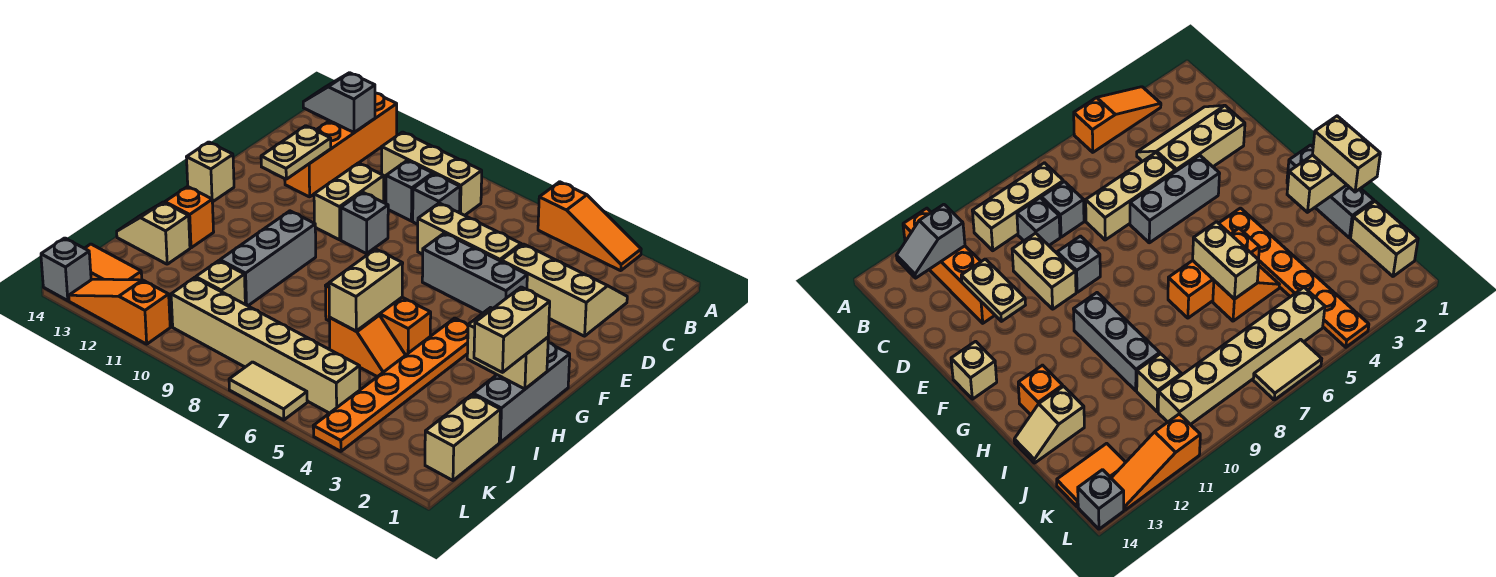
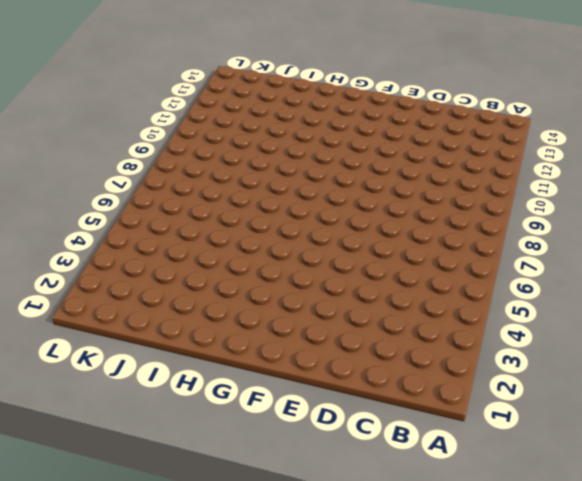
none -> orange slope A3:A5 level 1 top 5
none -> orange brick A12:D12 level 1
none -> tan brick B8:B10 level 1
none -> tan slope C2:D4 level 1 top D

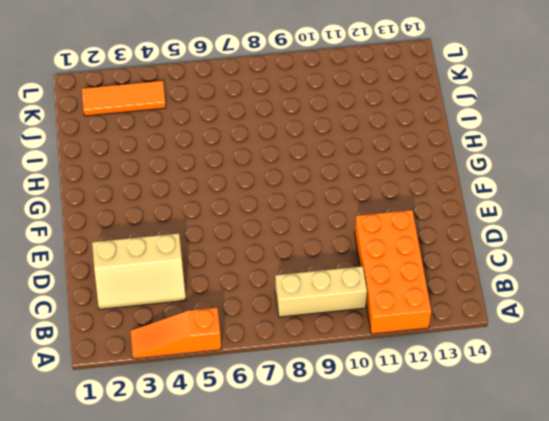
orange brick A11:D12 level 1 -> orange brick A12:D12 level 1
orange tile K2:K4 level 1 -> orange plate G4:L4 level 1
none -> grey brick C8 level 1
none -> grey brick C9 level 1
none -> tan brick D5:D7 level 1
none -> tan brick D10:E10 level 1

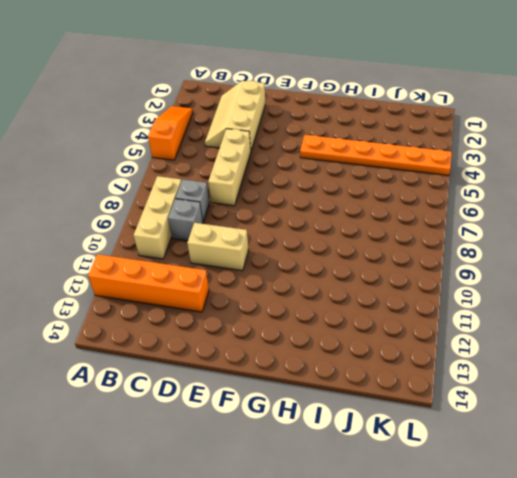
none -> grey brick E4:E6 level 1
none -> grey brick E9 level 1
none -> tan brick F14 level 1
none -> grey brick G1:I1 level 1

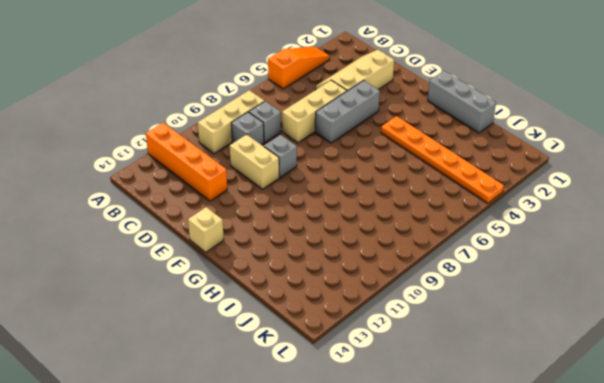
none -> grey brick G10:I10 level 1
none -> orange brick H5:H7 level 1
none -> orange brick H13 level 1
none -> orange slope I5:I6 level 1 top 6

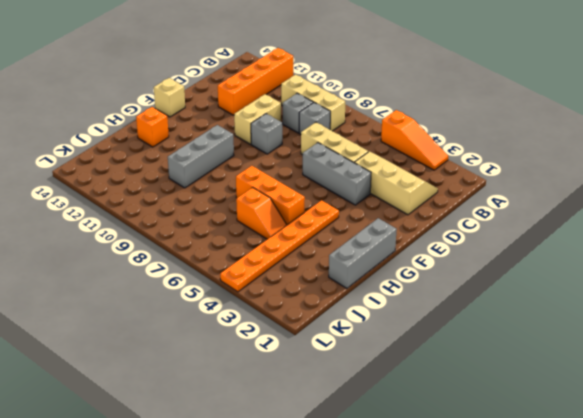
none -> tan slope I13:I14 level 1 top 13
none -> tan brick J1:K1 level 1
none -> tan brick J10 level 1
none -> tan brick K5:K10 level 1

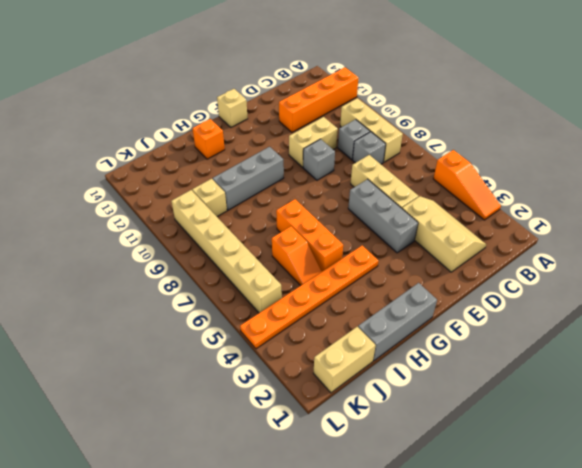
none -> tan slope I13:I14 level 1 top 13
none -> orange tile K13:K14 level 1
none -> tan tile L6:L7 level 1
none -> orange slope L11:L13 level 1 top 11

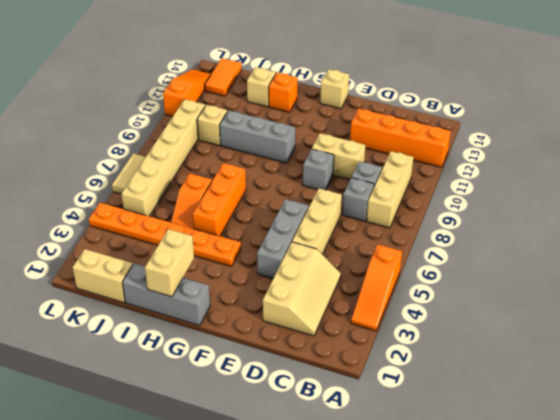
none -> grey brick L14 level 1
none -> grey slope B12:B13 level 2 top 12
none -> tan plate D12:E12 level 2
none -> tan brick H6:I6 level 2

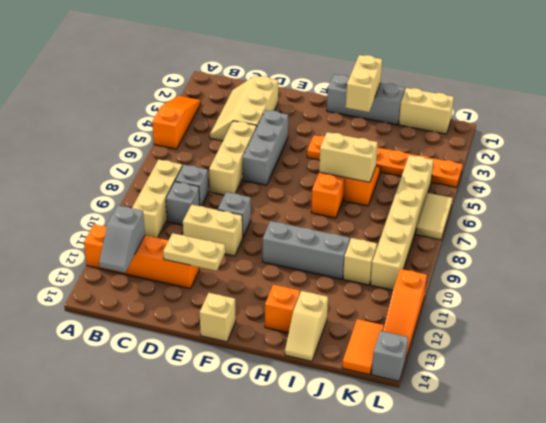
none -> tan brick H1:I1 level 3

